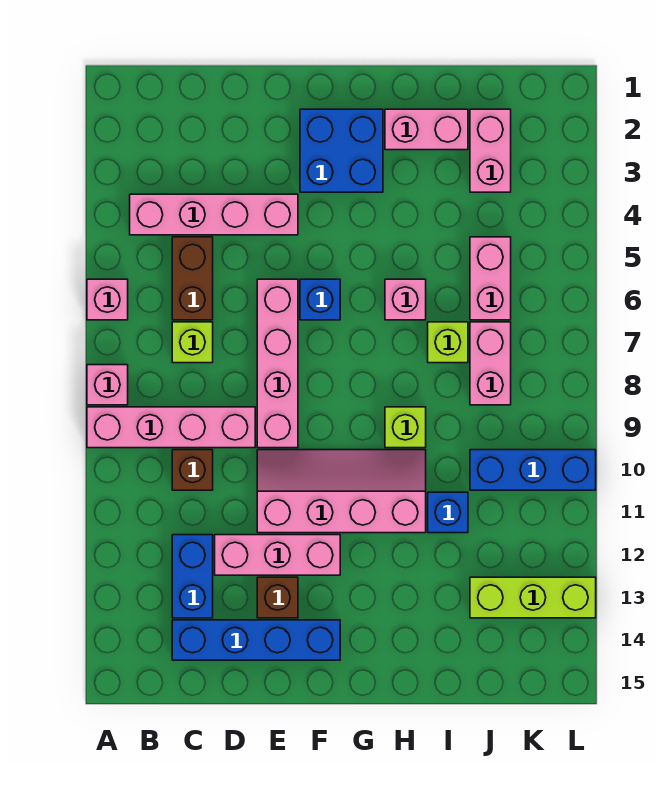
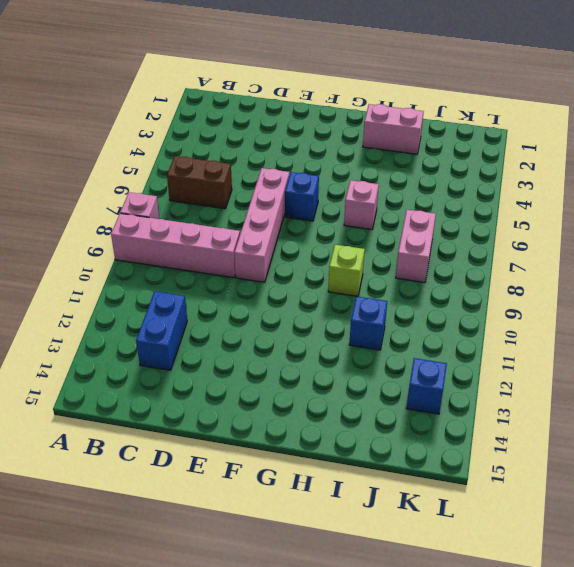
brown brick B6:C6 level 1 -> brown brick C5:C6 level 1
blue brick K13 level 1 -> lime brick J13:L13 level 1
none -> pink brick A6 level 1
none -> pink brick B4:E4 level 1
none -> lime brick C7 level 1

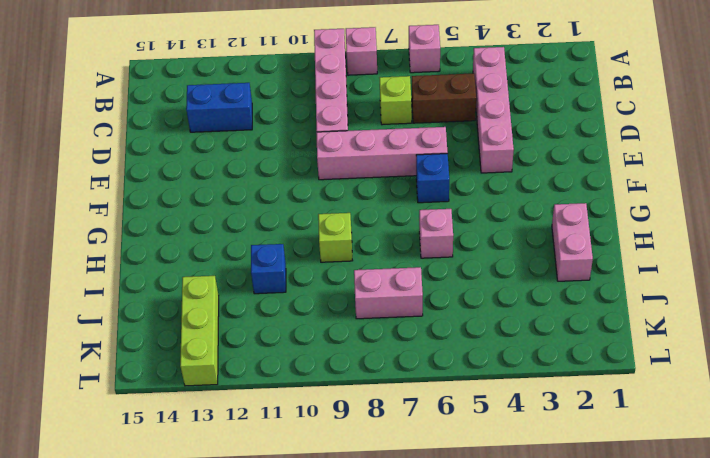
none -> brown brick C10 level 1
none -> blue brick C14:F14 level 1
none -> pink brick D12:F12 level 1

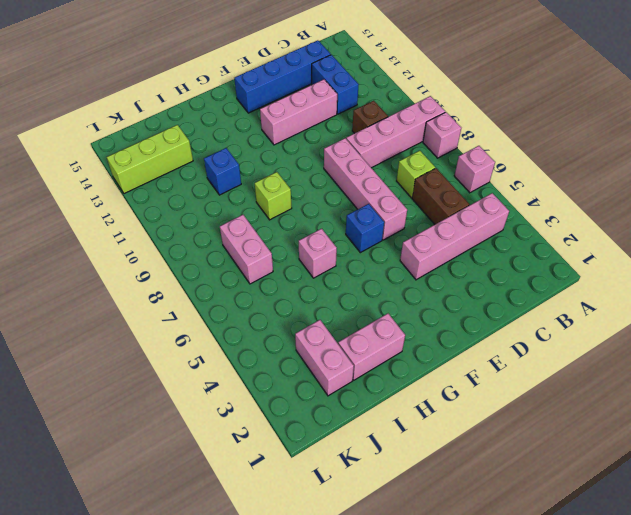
none -> pink slope E10:H11 level 1 top 11
none -> brown brick E13 level 1
none -> blue brick F2:G3 level 1

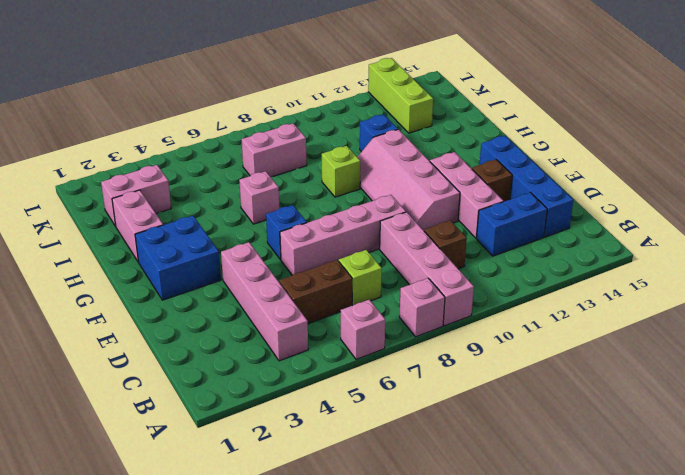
none -> lime brick I7 level 1
none -> pink brick J5:J6 level 1
none -> blue brick J10:L10 level 1

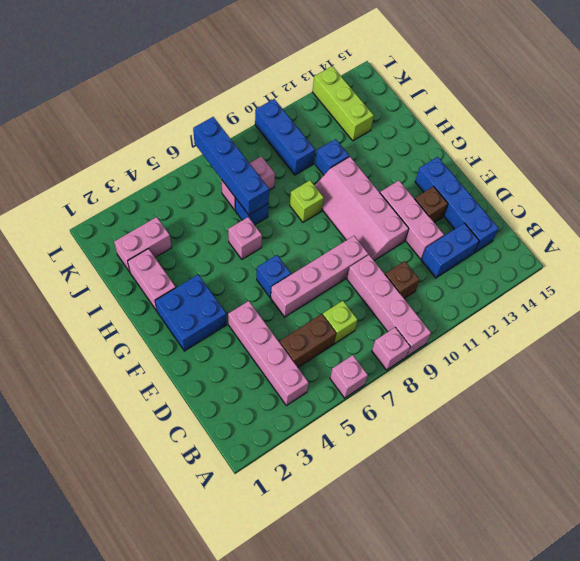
blue brick I7 level 1 -> lime brick I7 level 1
blue brick I7:L7 level 2 -> none
none -> pink brick J5:J6 level 1

